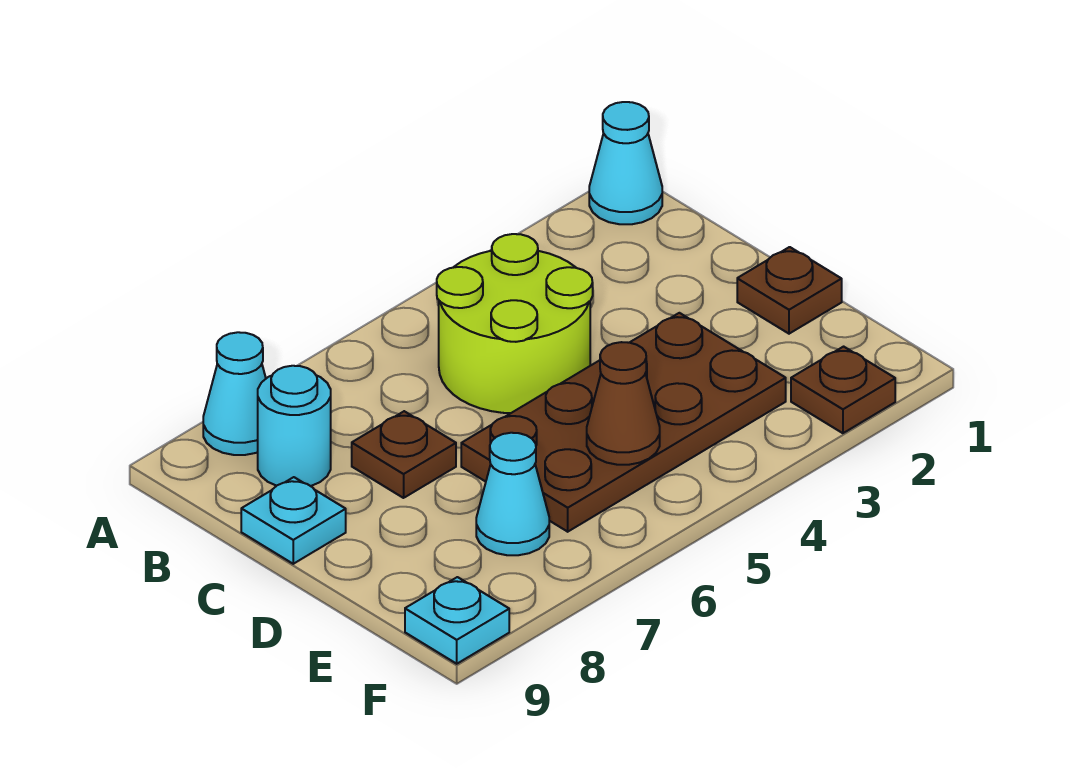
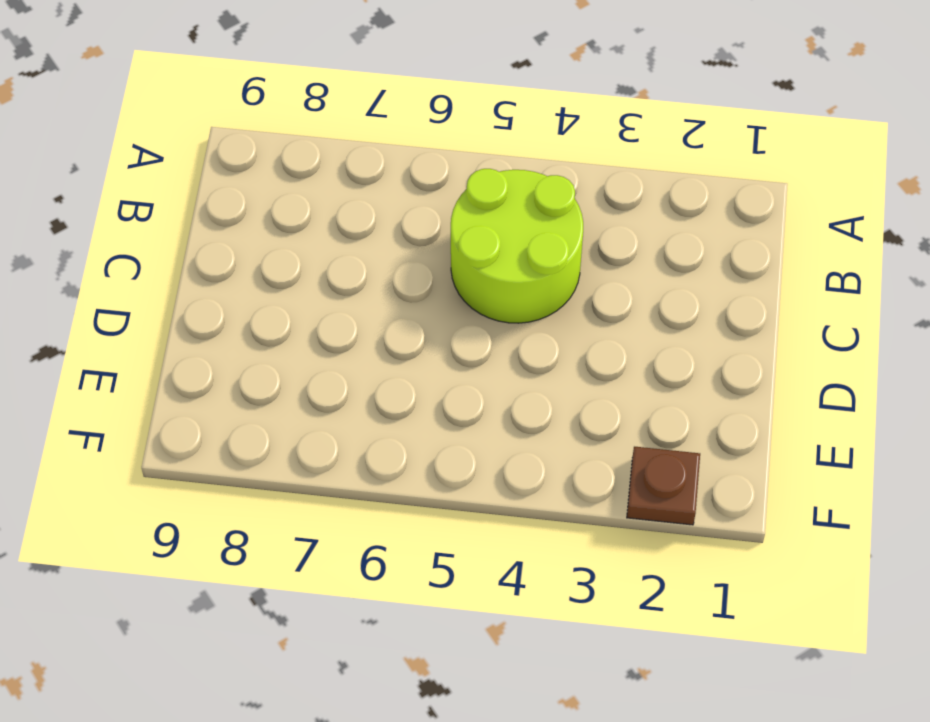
none -> cyan cone A1 level 1
none -> cyan cone A8 level 1
none -> cyan round brick B8 level 1

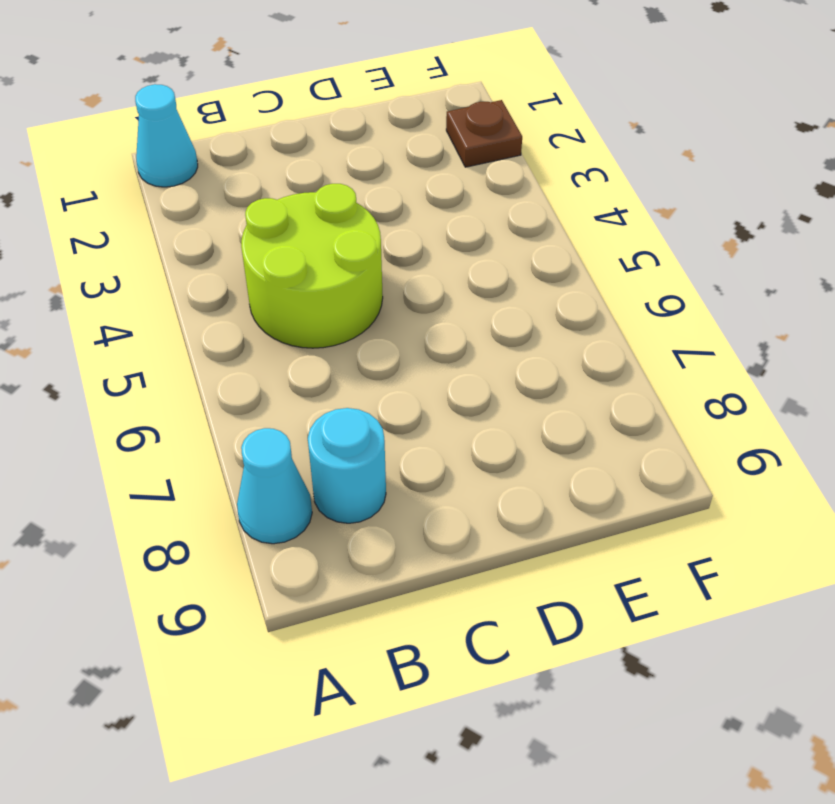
none -> brown plate C7 level 1
none -> cyan plate C9 level 1
none -> brown plate D1 level 1

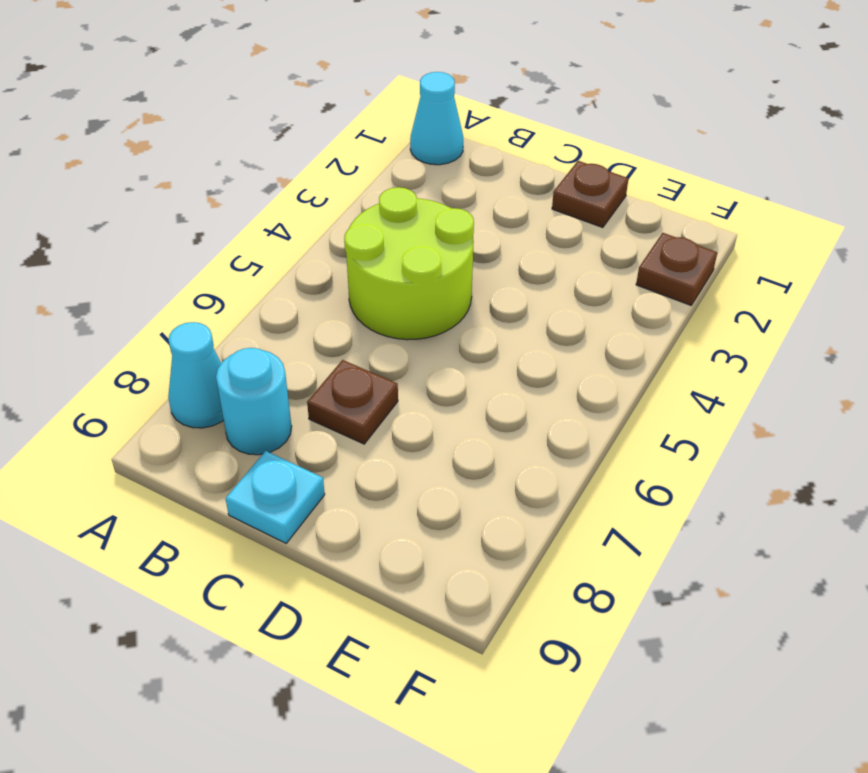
none -> brown plate D3:E6 level 1
none -> cyan cone E7 level 1
none -> cyan plate F9 level 1

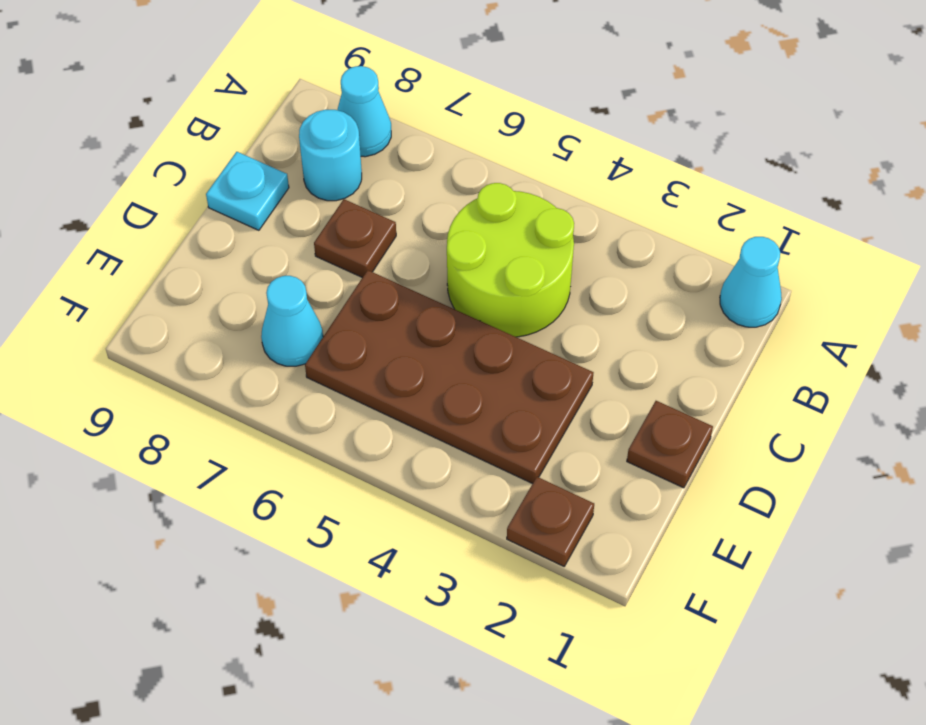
none -> cyan plate F9 level 1
none -> brown cone E5 level 2

